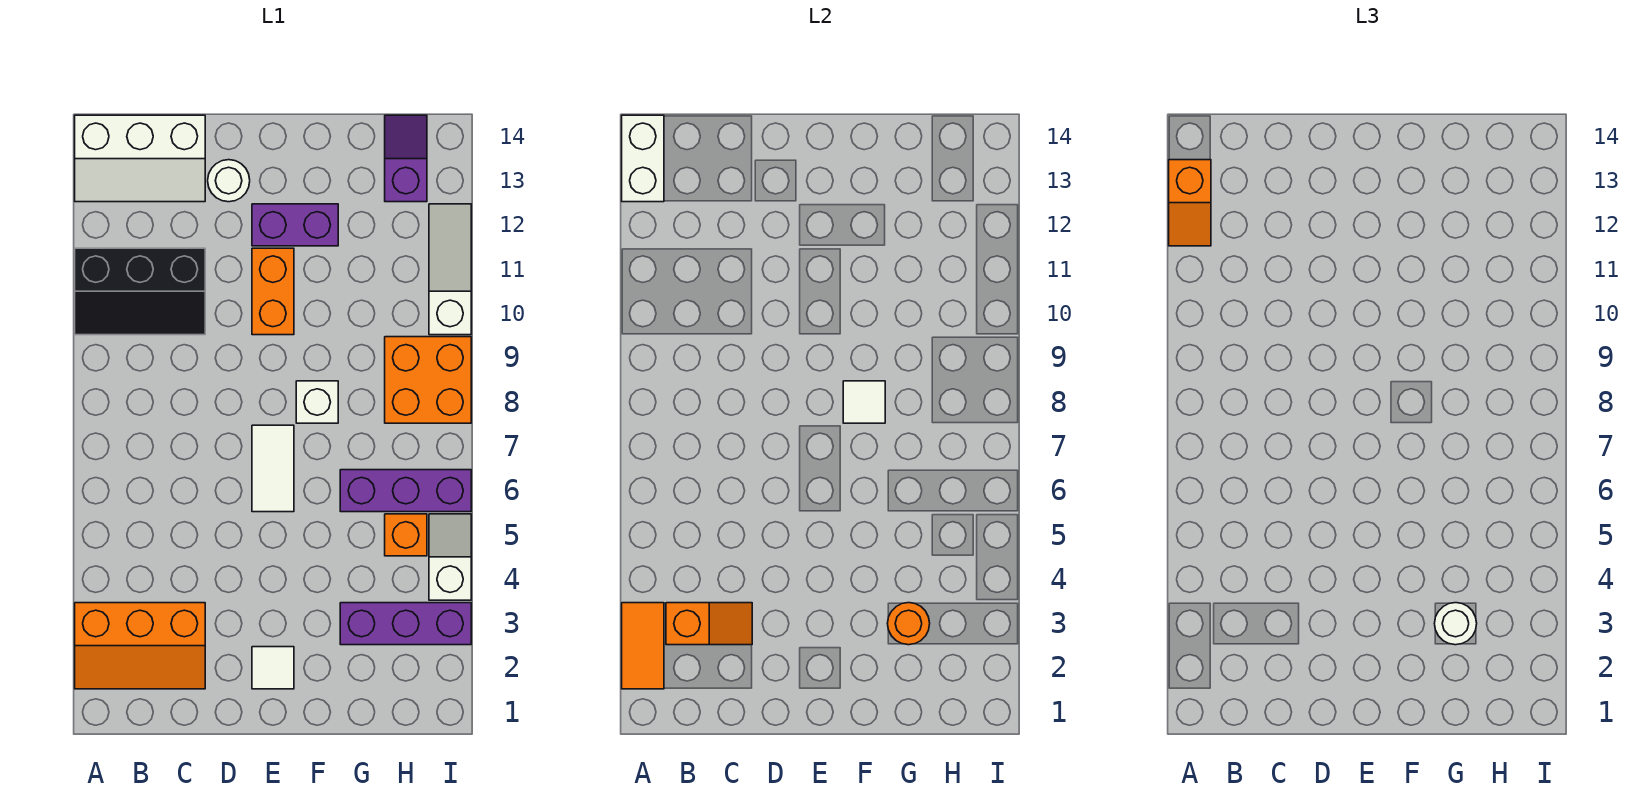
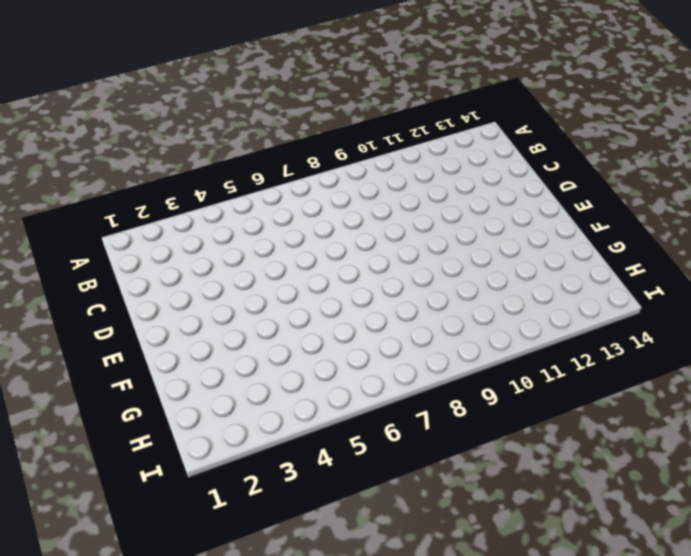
none -> orange slope A2:C3 level 1 top 3
none -> black slope A10:C11 level 1 top 11
none -> white slope A13:C14 level 1 top 14

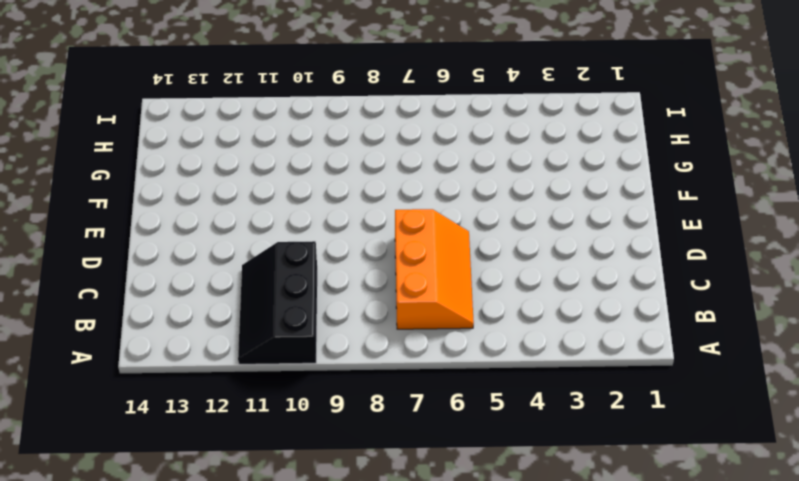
black slope A10:C11 level 1 top 10 -> black slope A10:C11 level 1 top 11
orange slope B6:D7 level 1 top 7 -> orange slope A2:C3 level 1 top 3
none -> white slope A13:C14 level 1 top 14
none -> white round brick D13 level 1
none -> white tile E2 level 1

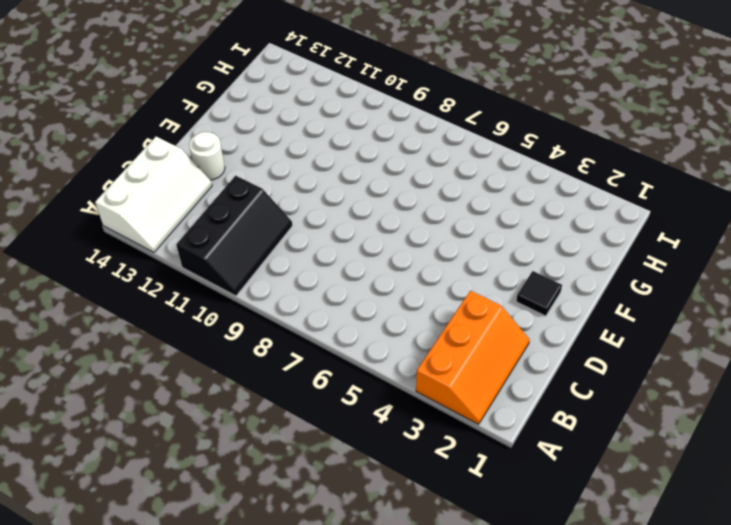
black tile E2 level 1 -> white tile E2 level 1
none -> white tile E6:E7 level 1
none -> orange brick E10:E11 level 1
none -> purple brick E12:F12 level 1

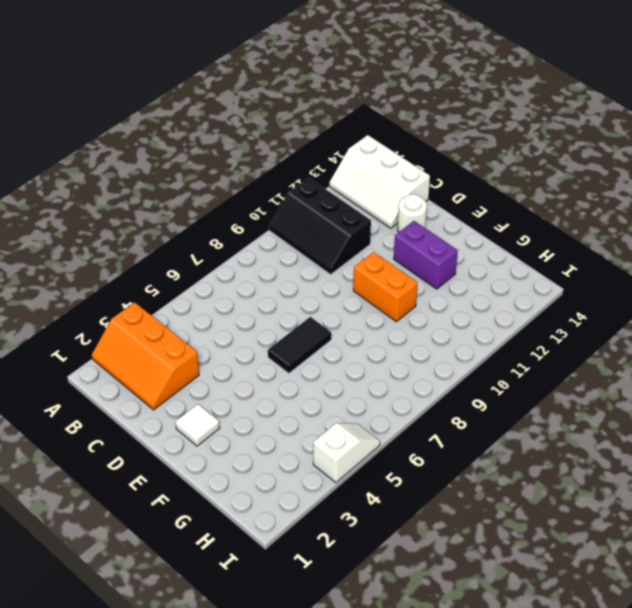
black tile E6:E7 level 1 -> white tile E6:E7 level 1
orange brick E10:F10 level 1 -> orange brick E10:E11 level 1
none -> white brick F8 level 1
none -> purple brick G3:I3 level 1
none -> purple brick G6:I6 level 1

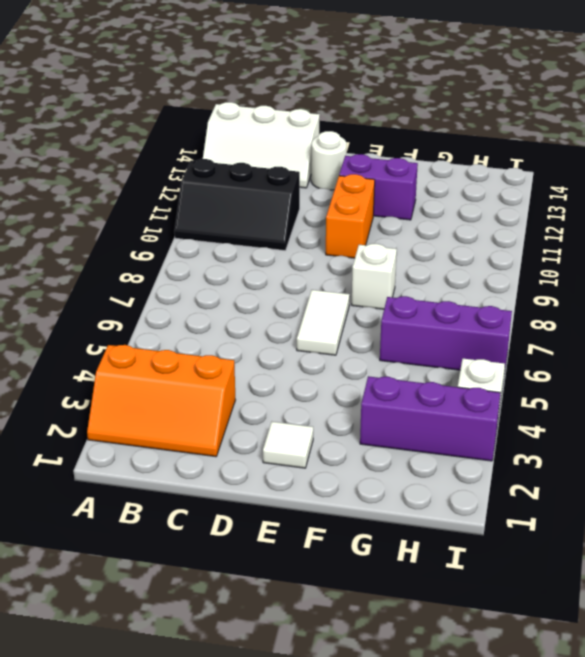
none -> orange brick H5 level 1
none -> orange brick H8:I9 level 1
none -> purple slope H13:H14 level 1 top 13

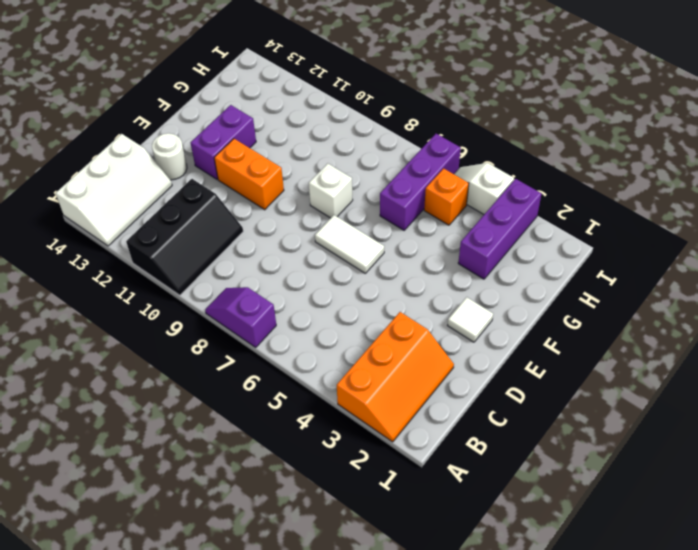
purple slope A7:A8 level 1 top 7 -> purple slope H13:H14 level 1 top 13
none -> orange brick H8:I9 level 1
none -> white slope I10:I12 level 1 top 10
none -> orange tile A2:A3 level 2

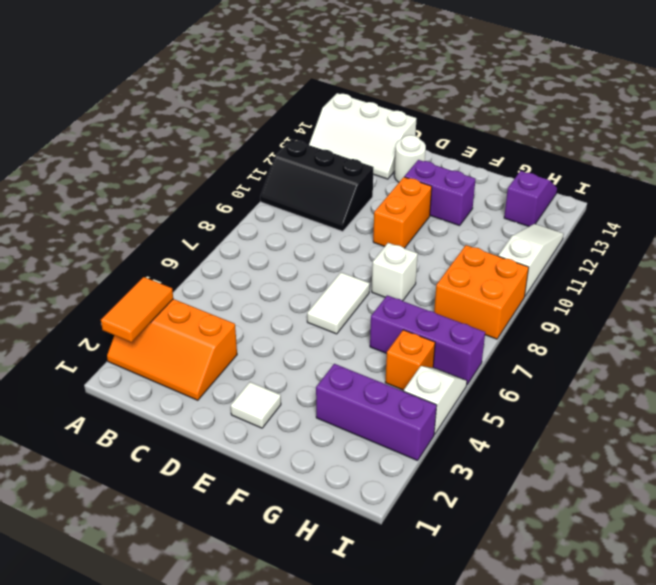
none -> white brick A13:A14 level 2
none -> orange slope B3:C3 level 2 top B
none -> white tile F8 level 2

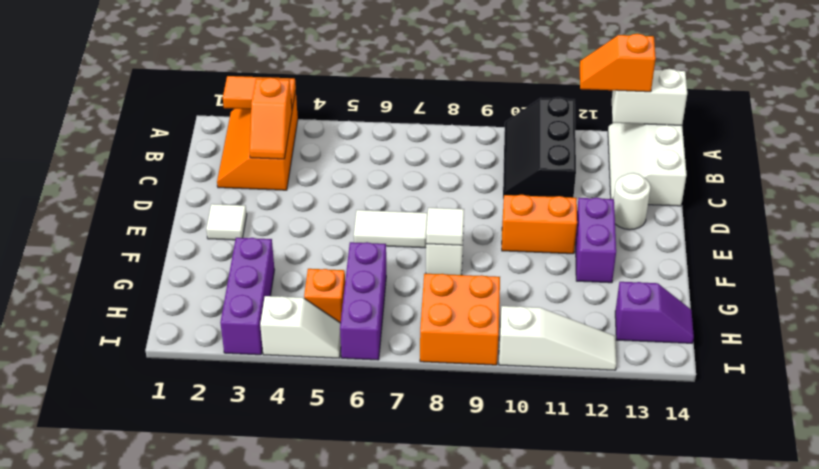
none -> orange round brick G3 level 2
none -> white round brick G3 level 3

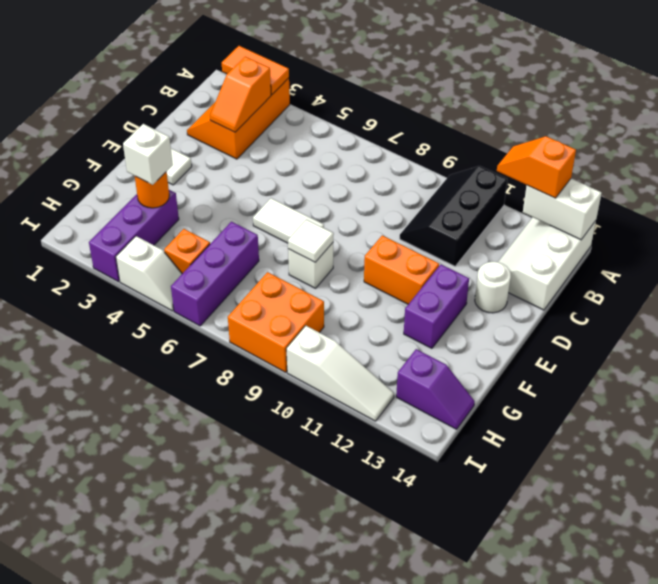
white brick G3 level 3 -> white round brick G3 level 3

